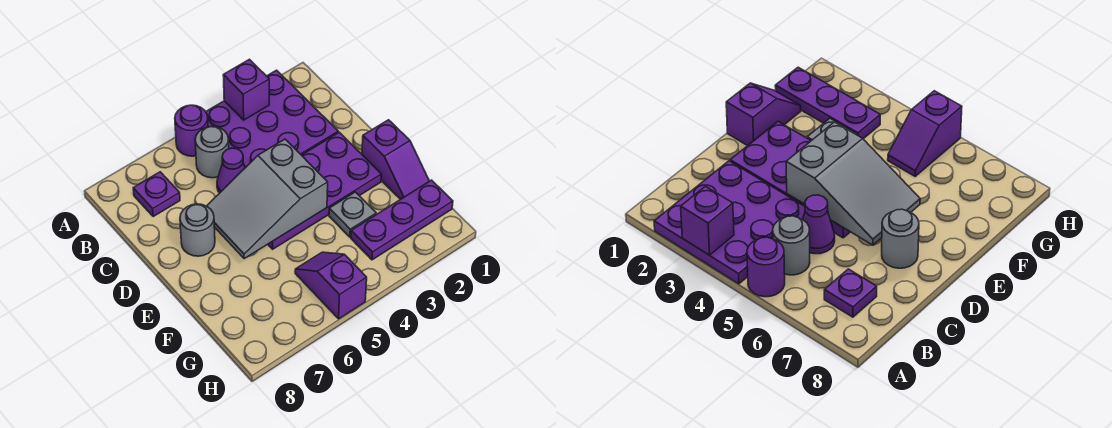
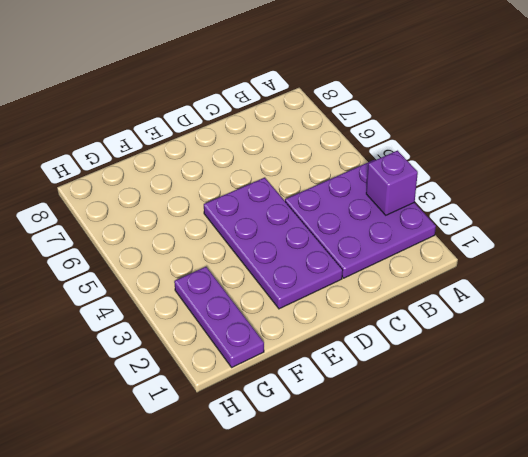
none -> purple round brick A5 level 1
none -> grey round brick B5 level 1
none -> purple plate B7 level 1

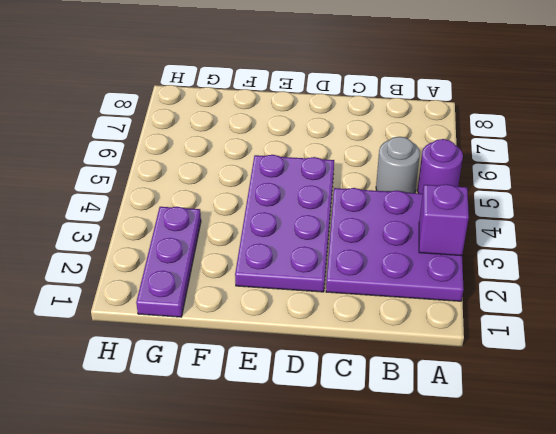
none -> purple plate B7 level 1
none -> purple cone C5 level 1
none -> grey round brick D7 level 1

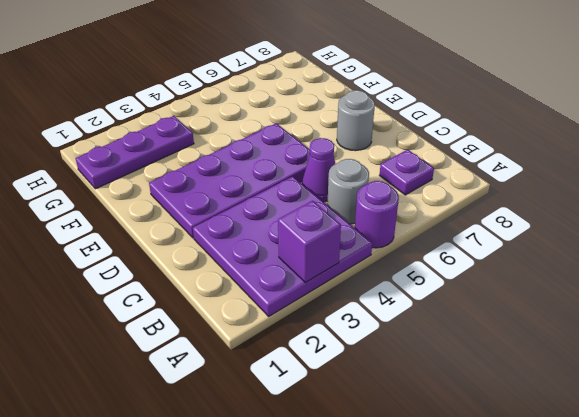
none -> purple slope E1:F1 level 1 top E
none -> grey plate F3 level 1
none -> purple slope G5:H5 level 1 top H

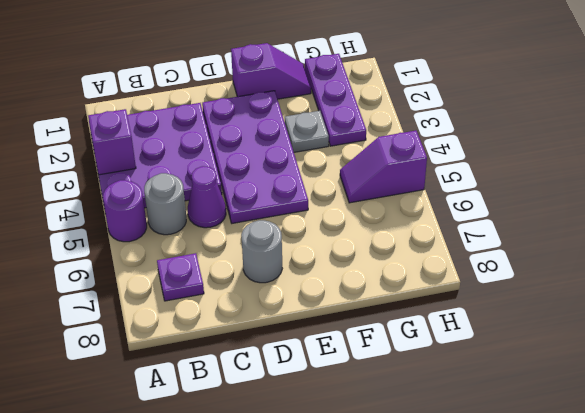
none -> grey slope D4:E6 level 2 top 4

